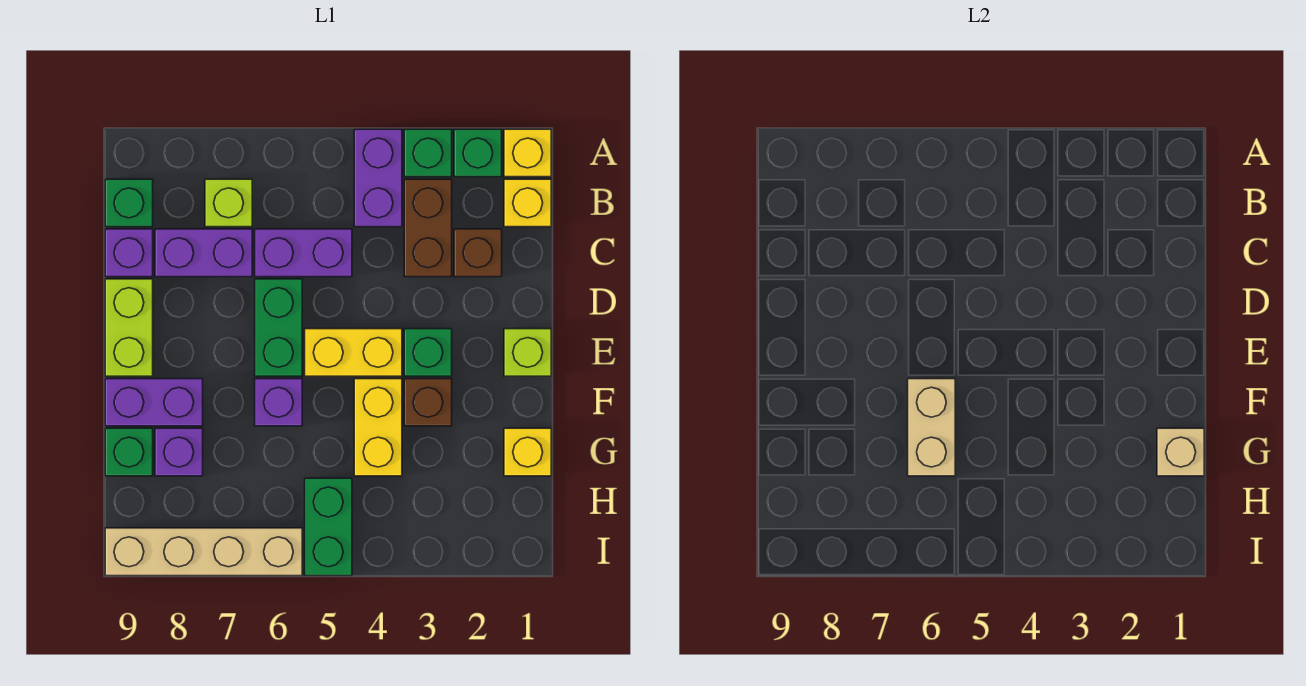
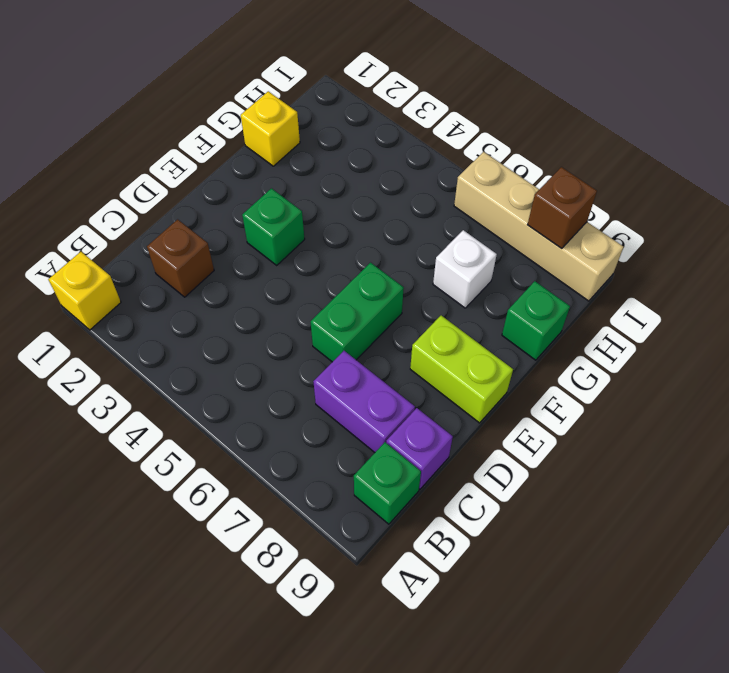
lime brick E8:E9 level 1 -> lime brick D9:E9 level 1
white brick G7 level 1 -> none
brown brick I8 level 2 -> brown brick F3 level 1
none -> green brick A2 level 1
none -> green brick A3 level 1
none -> purple brick A4:B4 level 1

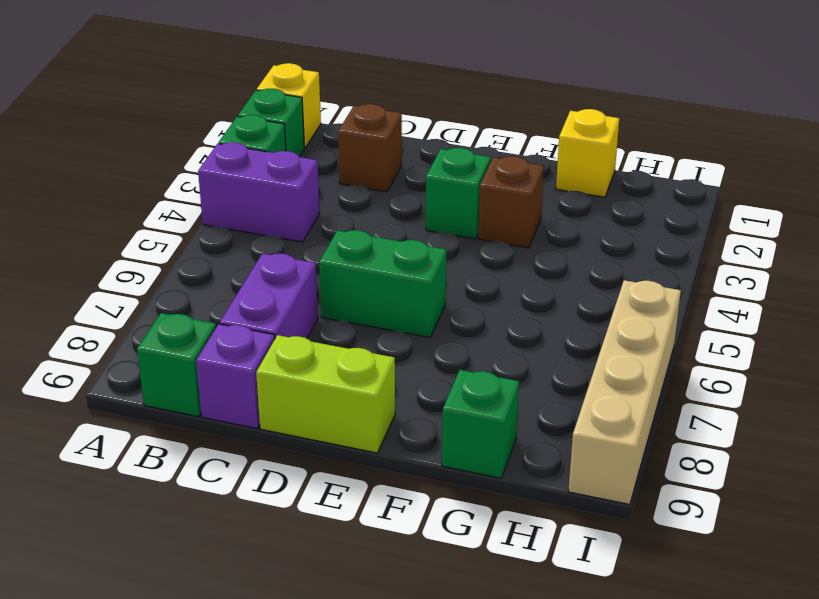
none -> yellow brick B1 level 1
none -> brown brick B3:C3 level 1
none -> lime brick B7 level 1

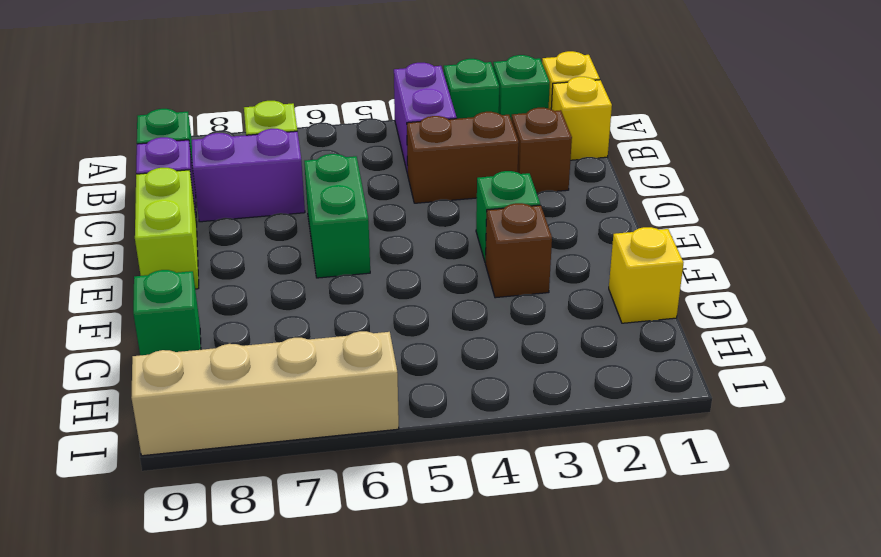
brown brick C3:C4 level 1 -> brown brick B3:C3 level 1
none -> purple brick C5:C6 level 1
none -> lime brick E1 level 1
none -> yellow brick E4:E5 level 1

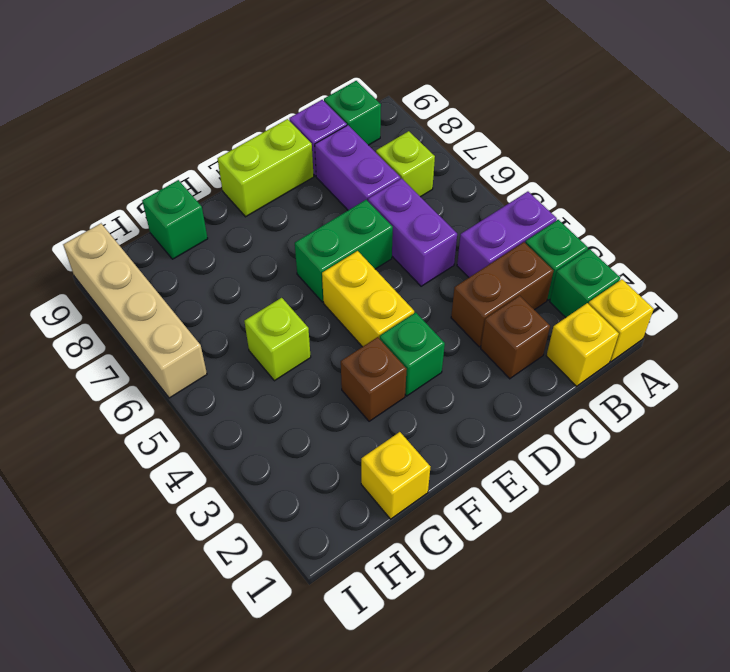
lime brick G5 level 1 -> lime brick E1 level 1
none -> yellow brick F4:G4 level 1
none -> purple brick F6 level 1
none -> purple brick F8:F9 level 1

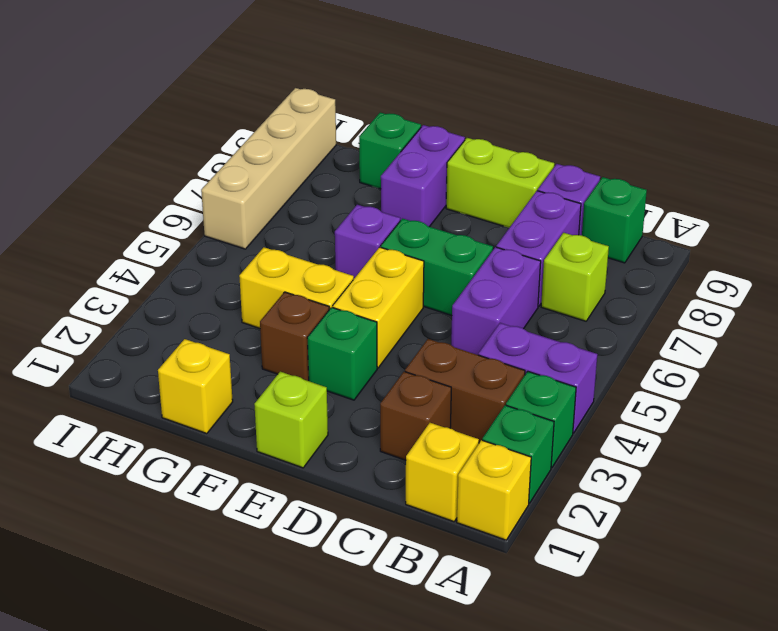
none -> purple brick G8 level 1
none -> green brick H5:I5 level 1
none -> tan brick F6:G6 level 2

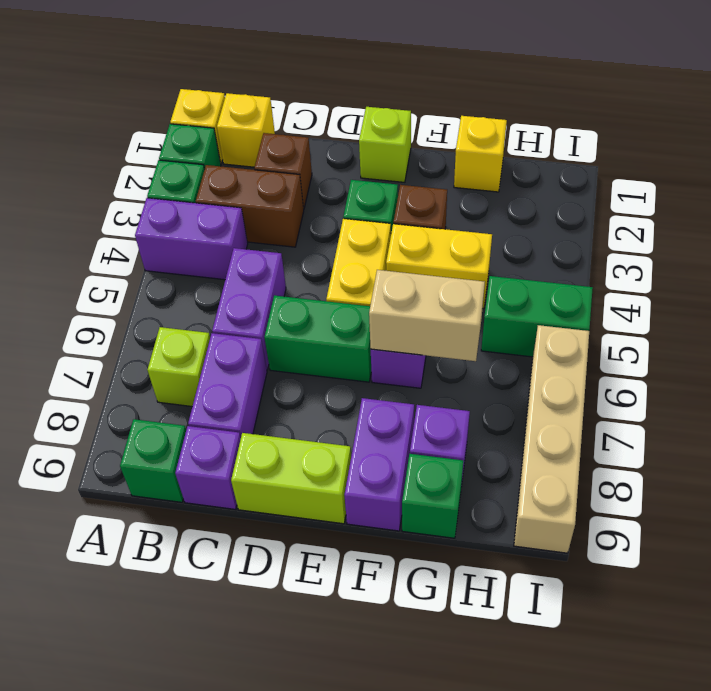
none -> tan brick G1 level 2

